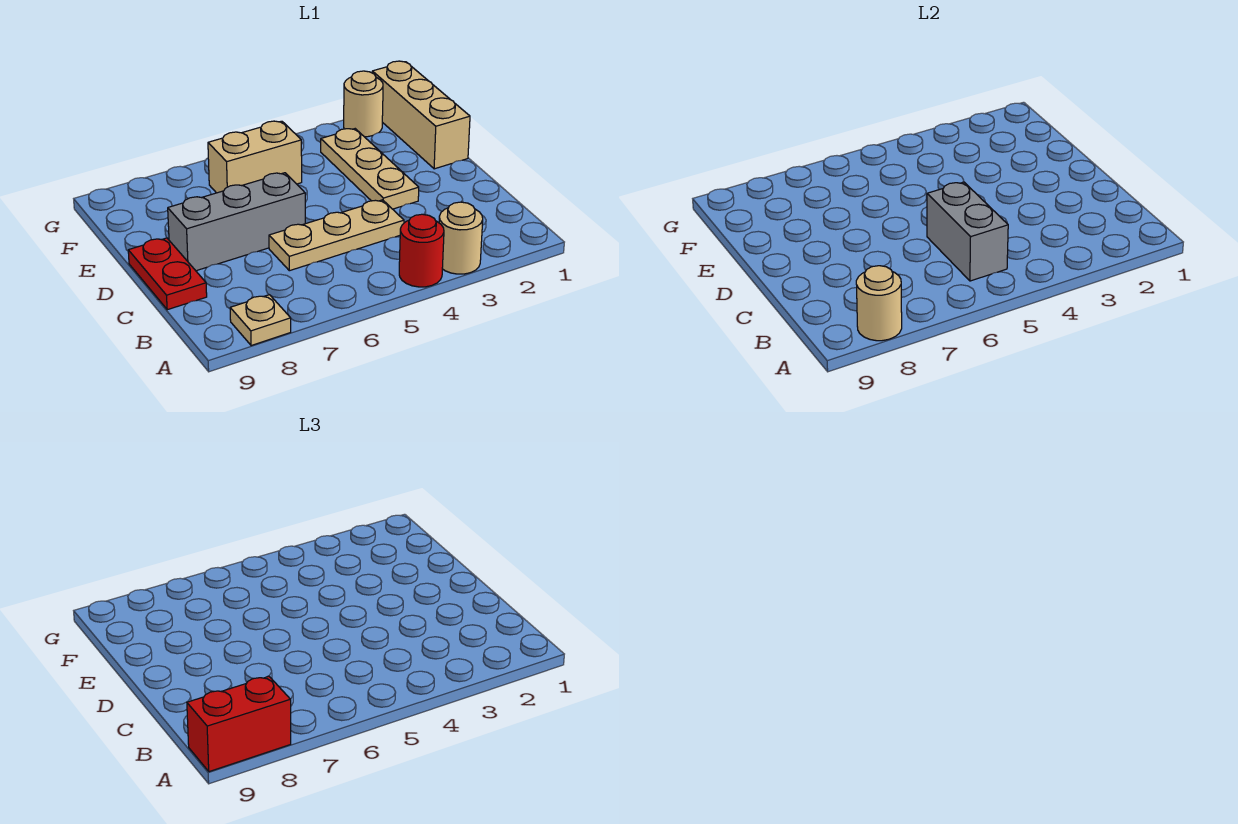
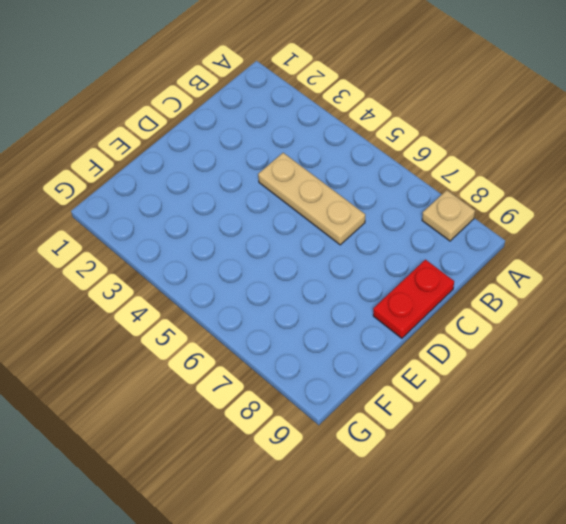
none -> tan round brick A3 level 1
none -> red round brick A4 level 1
none -> tan plate D3:F3 level 1

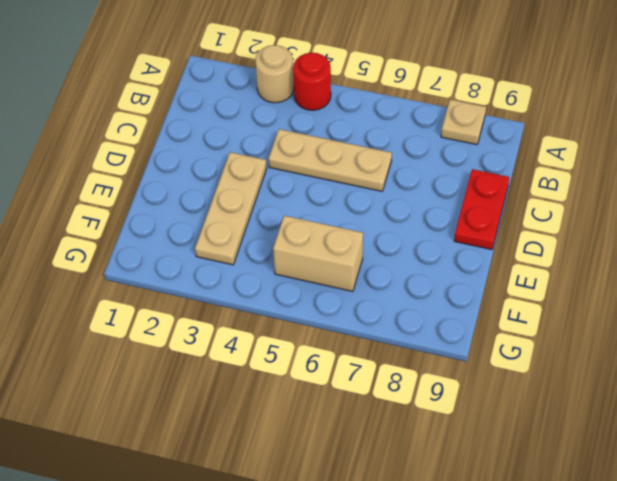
none -> grey brick D6:D8 level 1
none -> tan brick E1:G1 level 1
none -> tan round brick G2 level 1

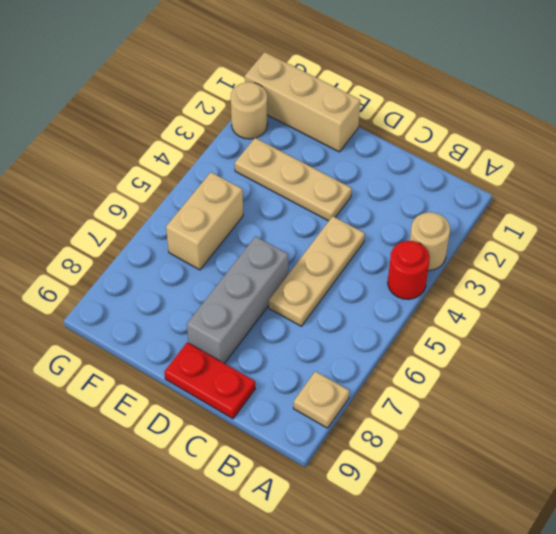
none -> tan round brick A8 level 2
none -> grey brick B5:C5 level 2
none -> red brick A8:A9 level 3

